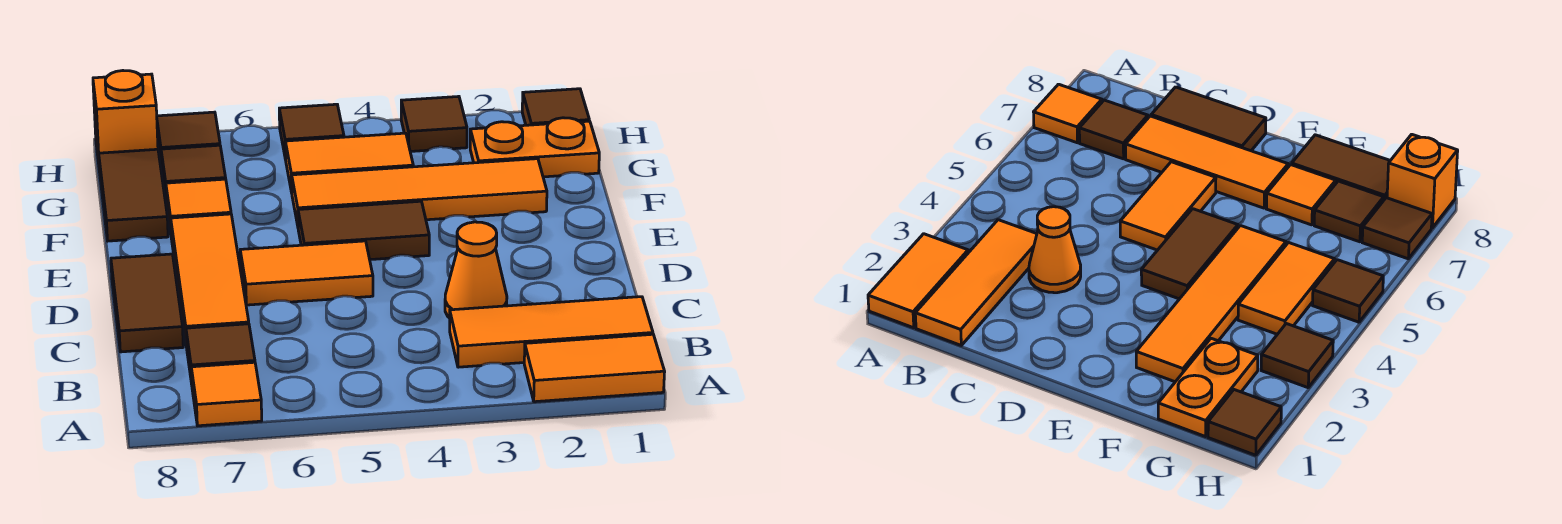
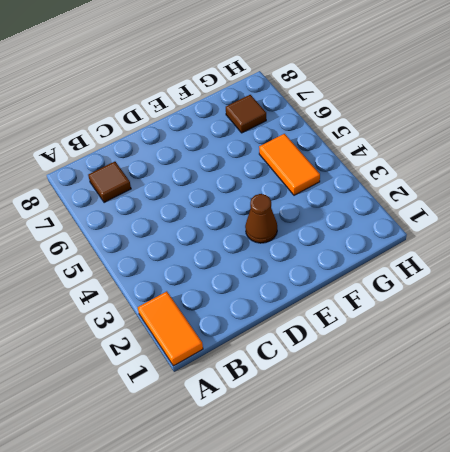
brown cone E3 level 1 -> none
none -> orange tile A7 level 1
none -> orange tile B1:B3 level 1
none -> orange cone C3 level 1

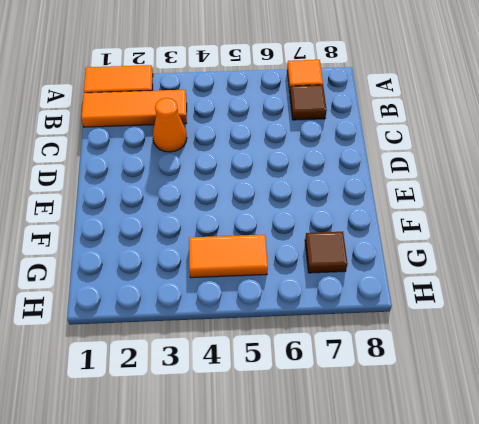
none -> orange tile C7:E7 level 1
none -> brown tile C8:D8 level 1
none -> orange tile D5:D6 level 1

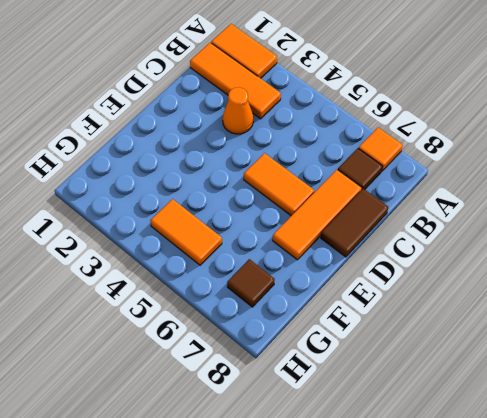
none -> brown tile E4:E5 level 1
none -> orange tile F2:F5 level 1
none -> orange tile F7 level 1

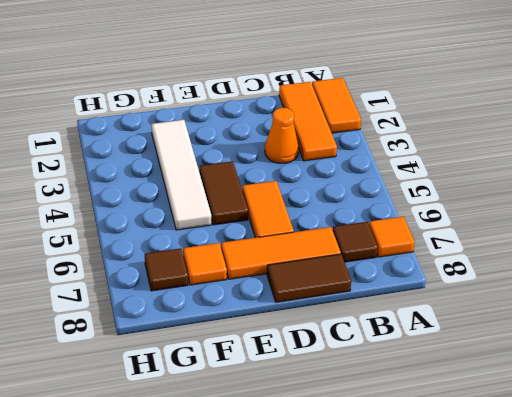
white tile F2:F5 level 1 -> orange tile F2:F5 level 1
none -> brown tile F8:G8 level 1
none -> orange plate G1:G2 level 1
none -> orange tile G4:G5 level 1

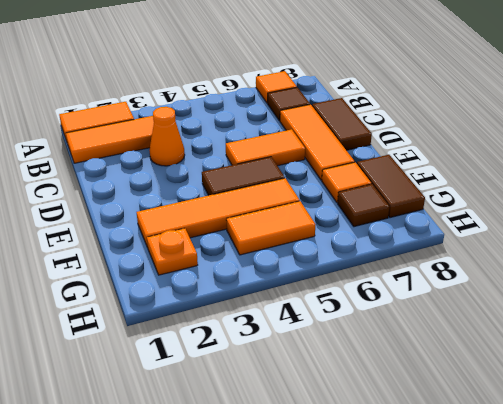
orange plate G2 level 1 -> orange plate G1:G2 level 1
none -> brown tile H1 level 1
none -> brown tile H3 level 1
none -> brown tile H5 level 1

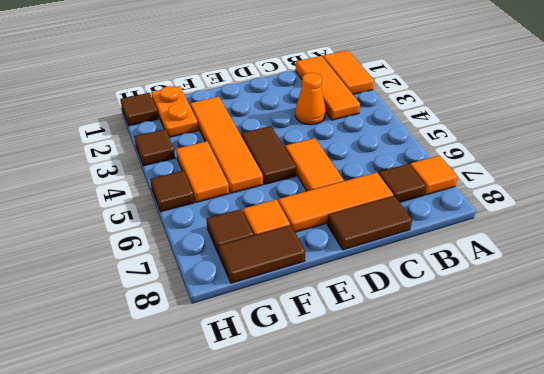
none -> brown tile H7 level 1
none -> orange brick H8 level 1

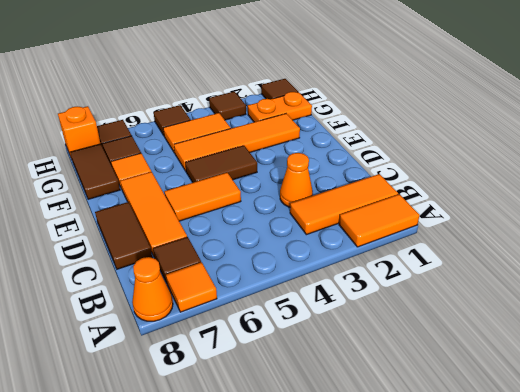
orange cone A8 level 1 -> none

